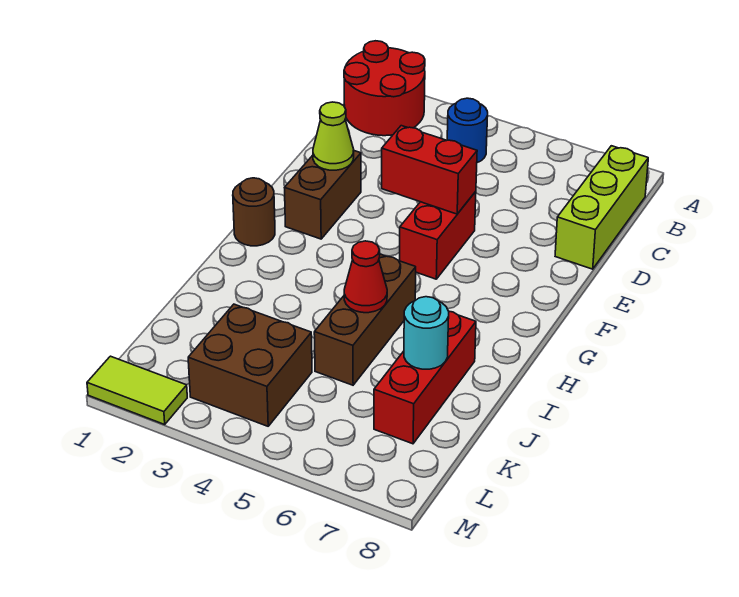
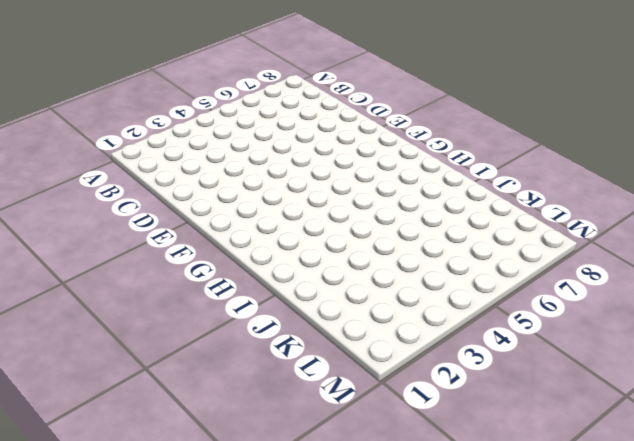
none -> red round brick A1:B2 level 1
none -> blue round brick B4 level 1
none -> lime brick B8:D8 level 1

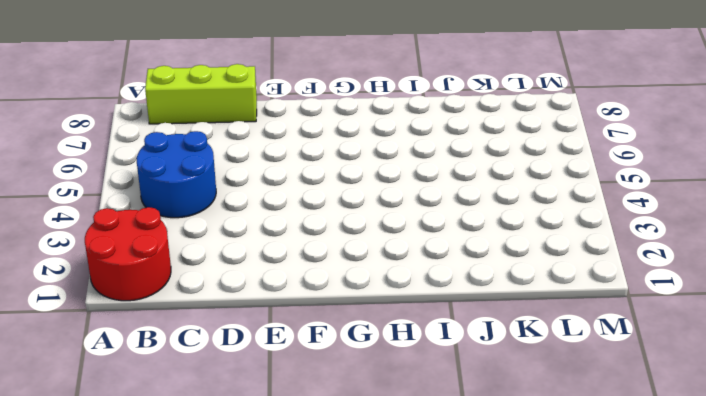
blue round brick B4:C5 level 1 -> blue round brick B4 level 1
none -> brown brick E2:F2 level 1
none -> red brick E5:F5 level 1
none -> brown round brick G1 level 1

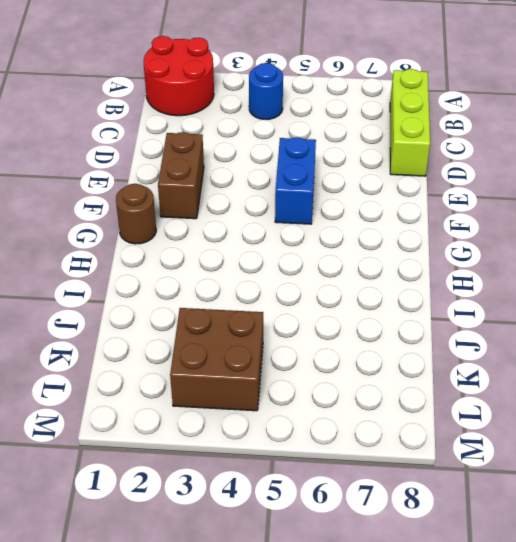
blue brick E5:F5 level 1 -> red brick E5:F5 level 1
none -> brown brick H5:J5 level 1
none -> red brick I7:K7 level 1
none -> lime tile M1:M2 level 1

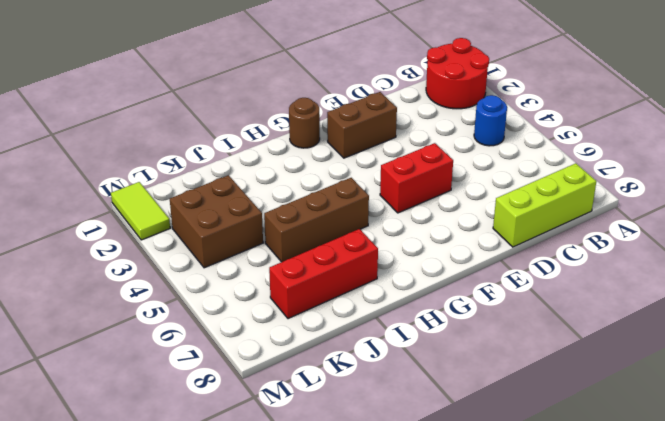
none -> lime cone E2 level 2
none -> red brick E4:E5 level 2
none -> red cone I5 level 2

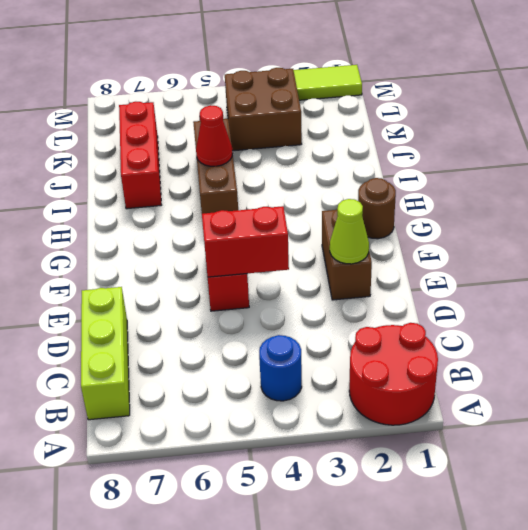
none -> cyan round brick J7 level 2

